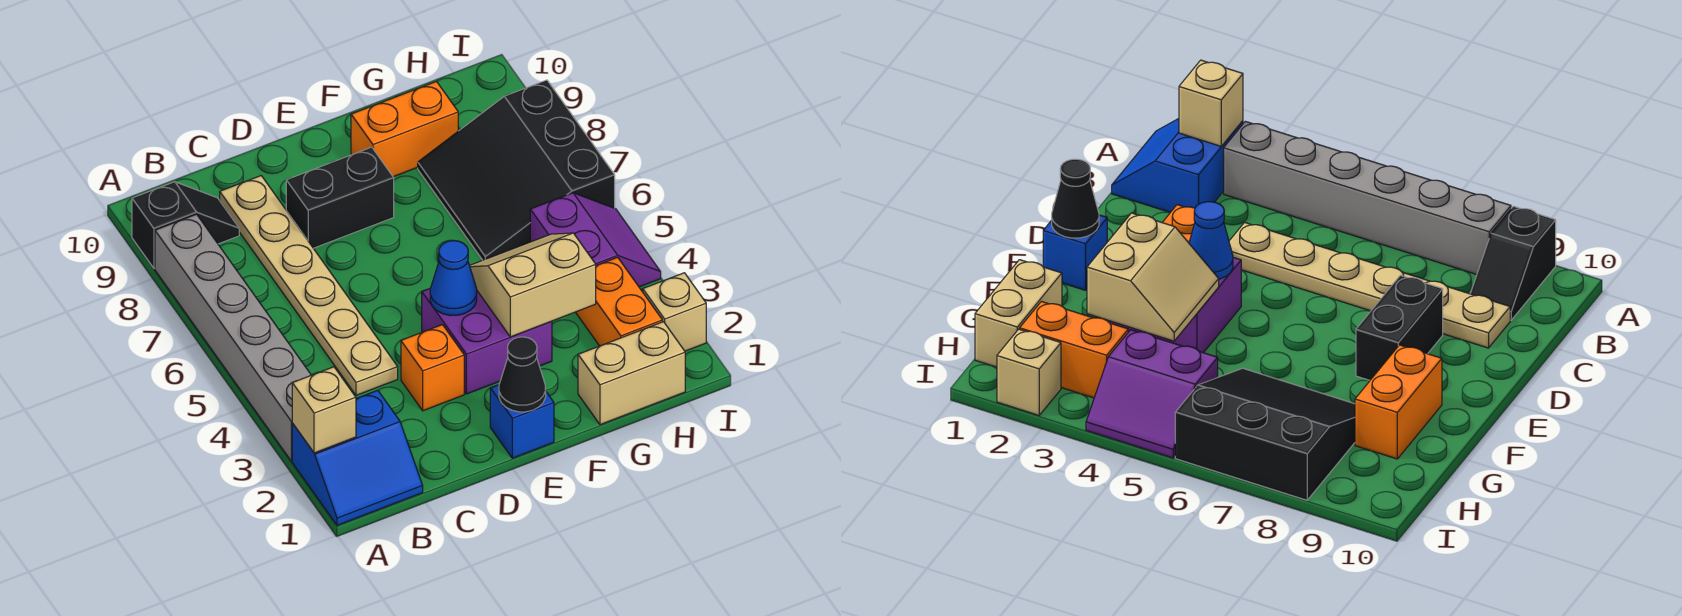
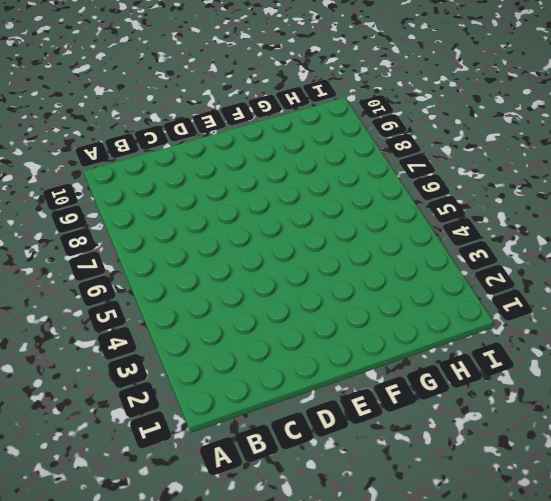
none -> blue slope A1:B2 level 1 top 2
none -> grey brick A3:A8 level 1
none -> black slope A9:B9 level 1 top A

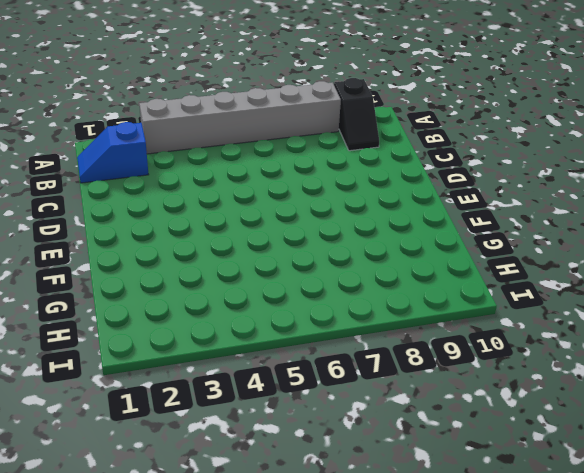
blue slope B1:B2 level 1 top 2 -> blue slope A1:B2 level 1 top 2
none -> tan plate C4:C9 level 1
none -> orange brick D3 level 1
none -> black brick D8:E8 level 1

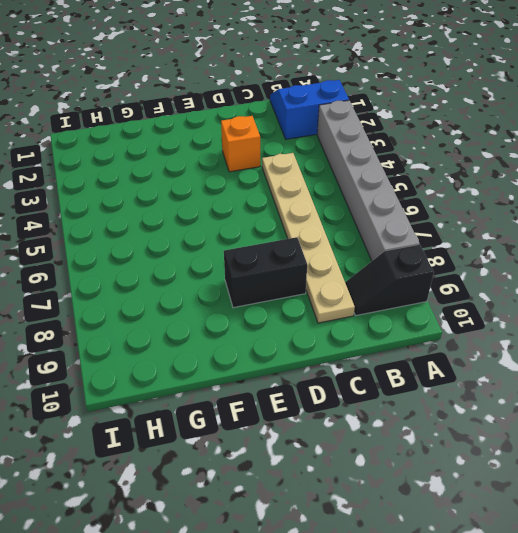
none -> blue brick E1 level 1
none -> purple brick E3:F4 level 1
none -> orange brick F9:G9 level 1

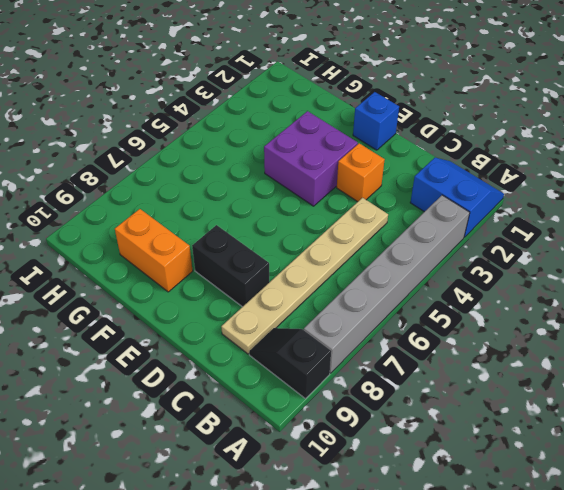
none -> tan brick G1:H1 level 1
none -> black slope G6:I8 level 1 top I
none -> orange brick H2:H3 level 1

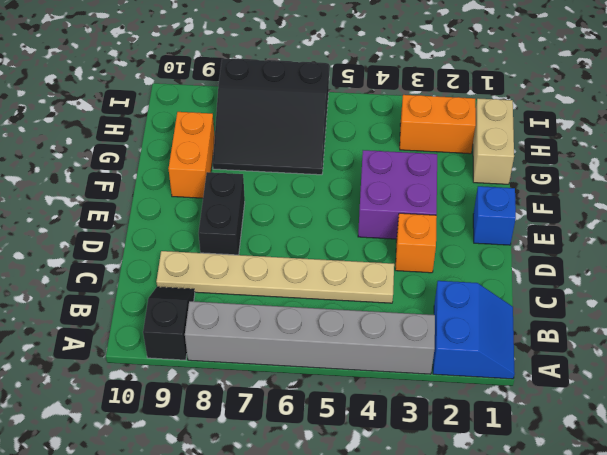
none -> purple slope H4:I5 level 1 top H
none -> tan brick I2 level 1
none -> tan brick A2 level 2

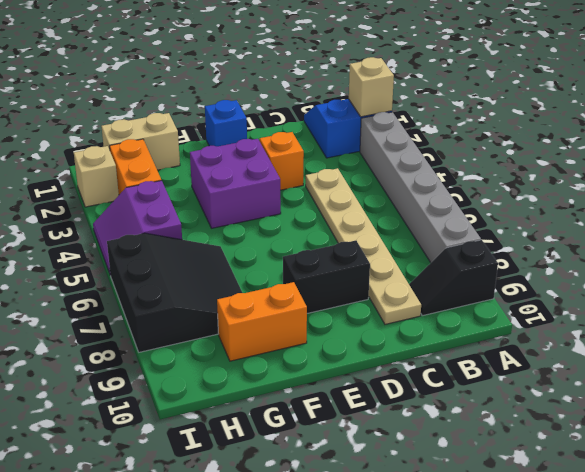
none -> black cone E1 level 2
none -> blue cone E4 level 2
none -> tan slope F3:G4 level 2 top 3

